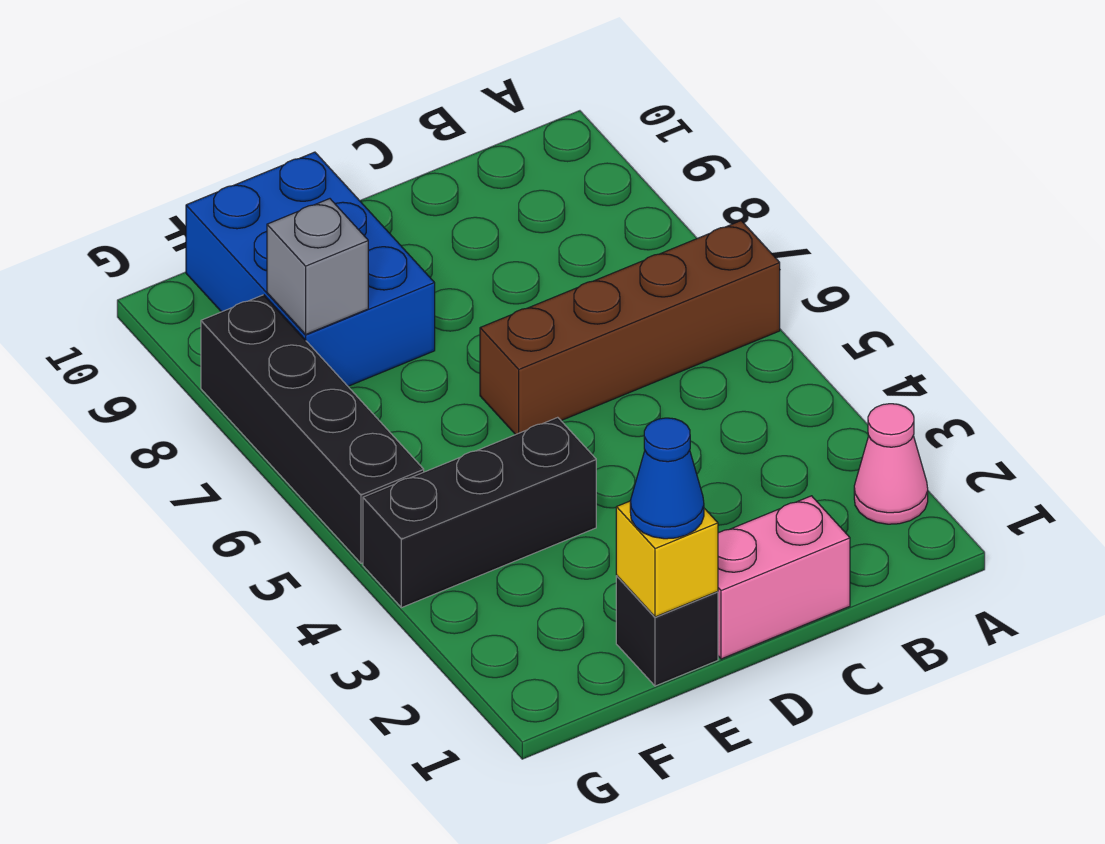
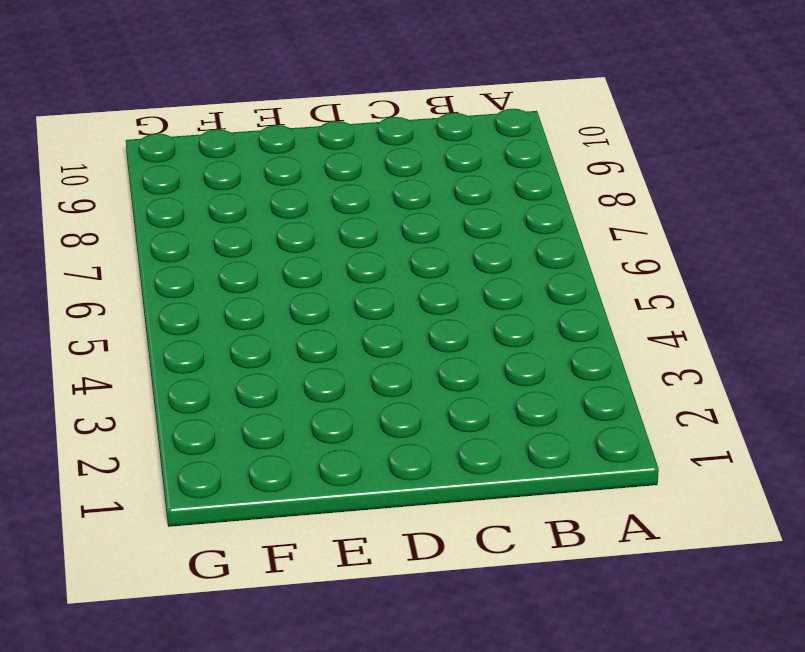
none -> pink cone A2 level 1
none -> brown brick A6:D6 level 1

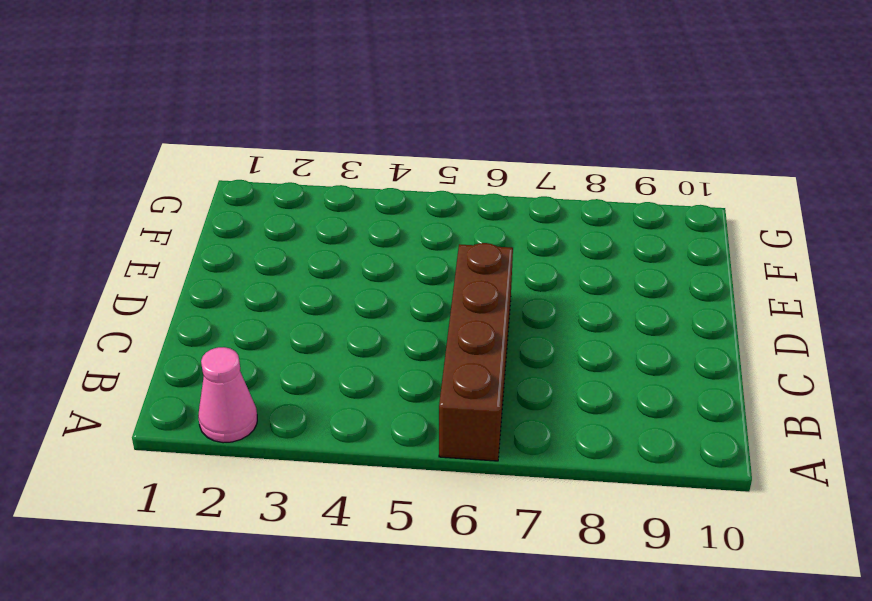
none -> pink brick C1:D1 level 1
none -> black brick E1 level 1

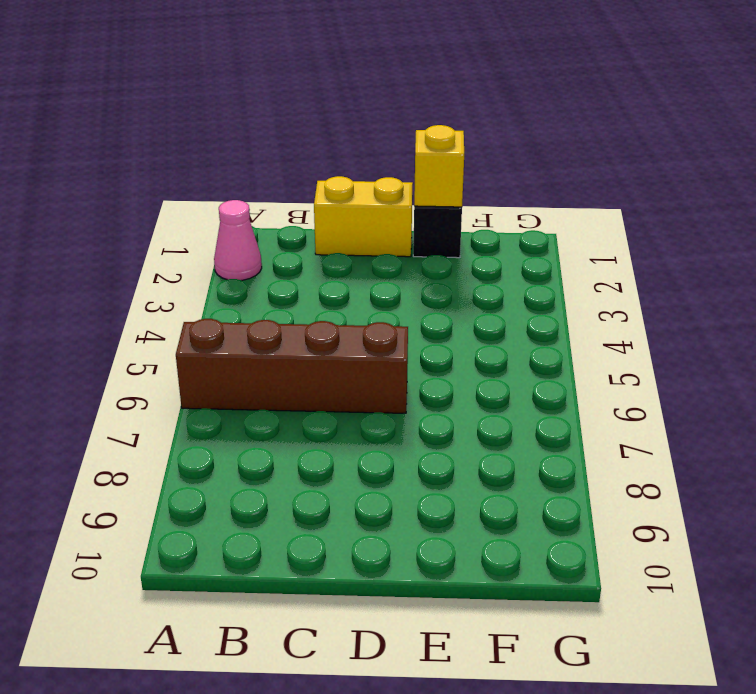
yellow brick C1:D1 level 1 -> pink brick C1:D1 level 1
none -> black brick E4:G4 level 1
none -> blue brick E8:F10 level 1

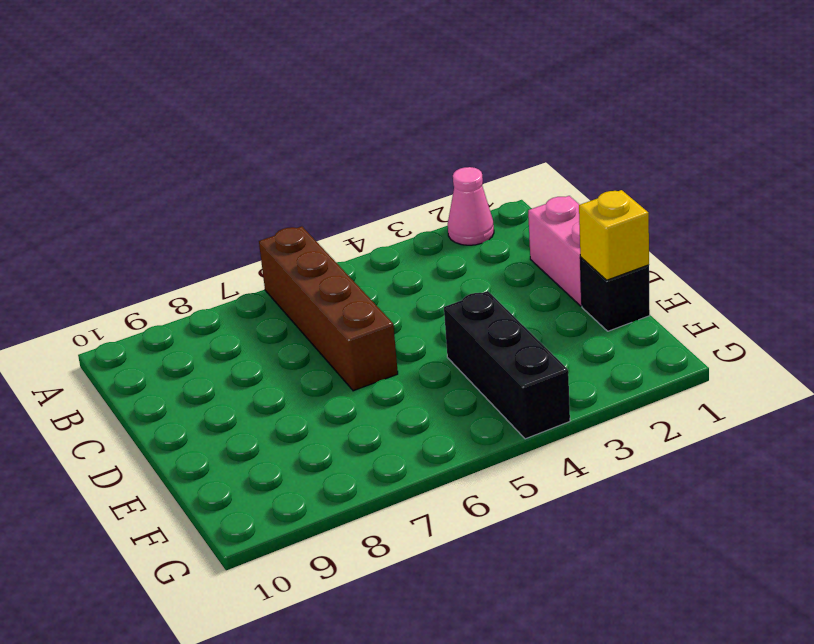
none -> blue brick E8:F10 level 1
none -> black brick G5:G8 level 1

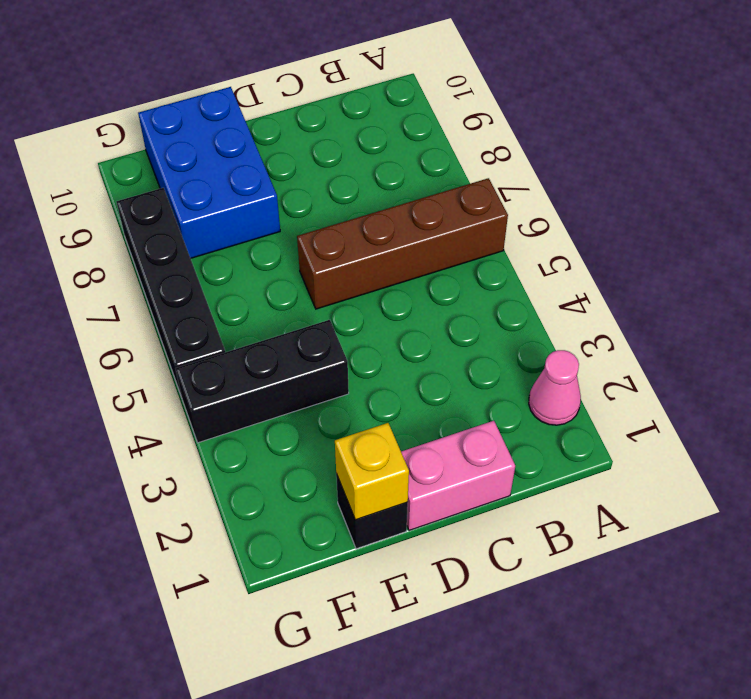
none -> grey brick F8 level 2
none -> blue cone E1 level 3

